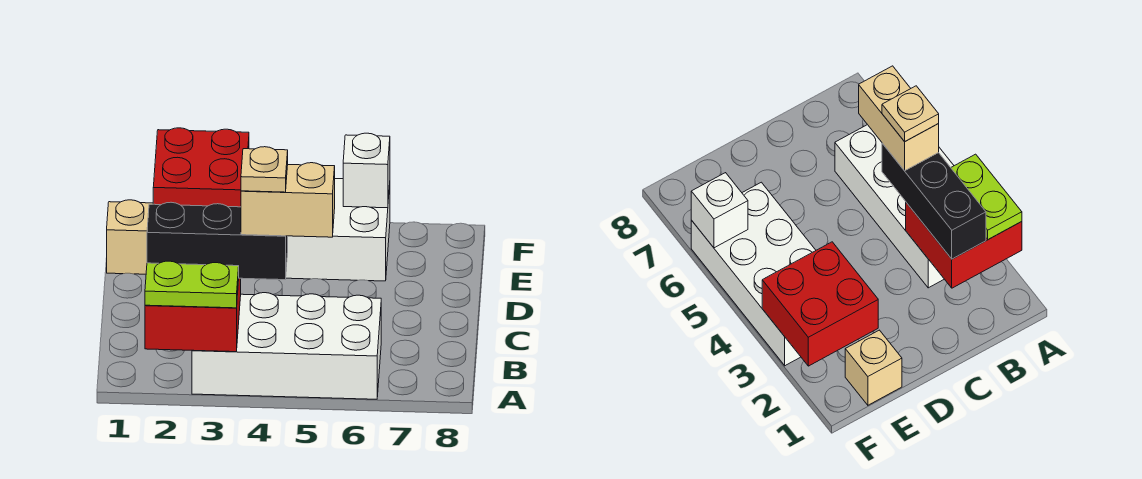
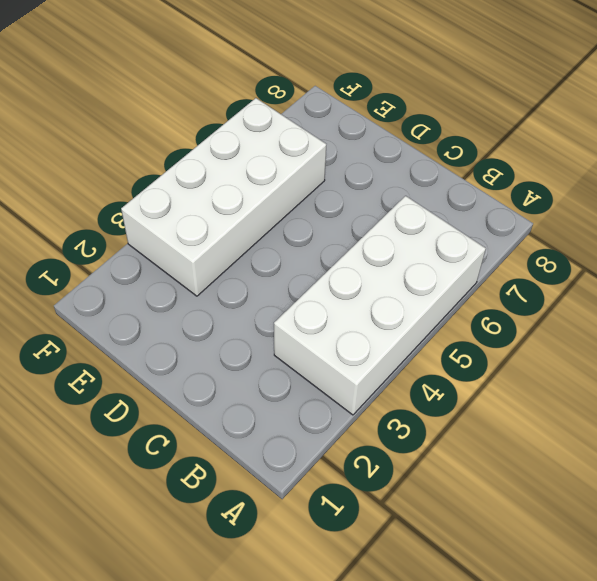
none -> tan brick E1 level 1
none -> red brick A2:B3 level 2

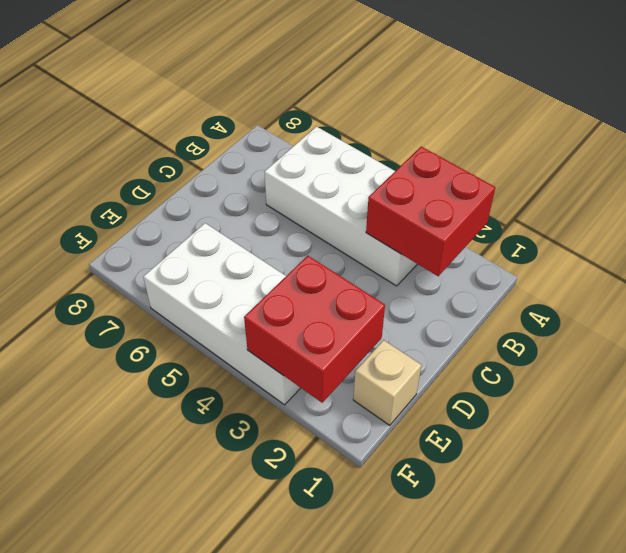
none -> white brick F6 level 2
none -> lime plate A2:A3 level 3

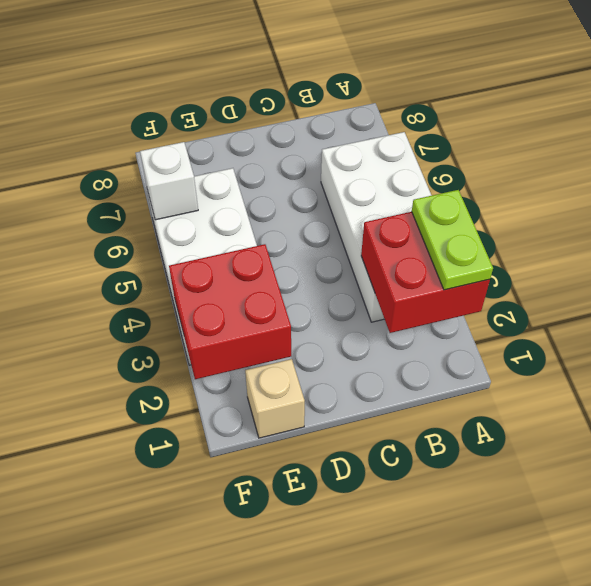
none -> black brick B2:B4 level 3
none -> tan brick B4:B5 level 4

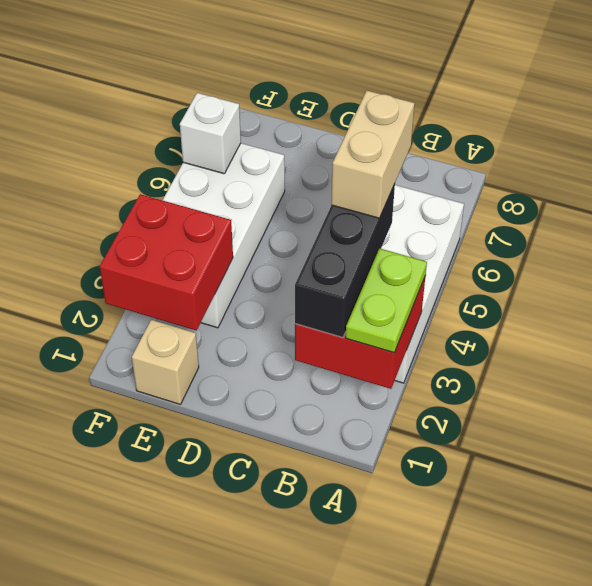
none -> tan plate B4 level 5

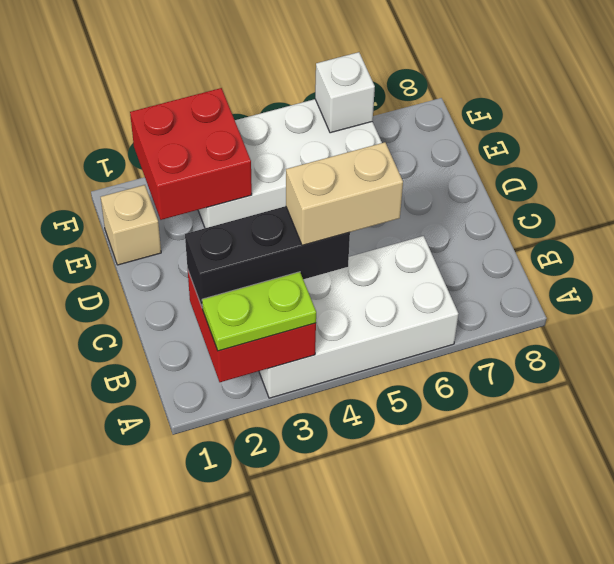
none -> tan plate B4 level 5

